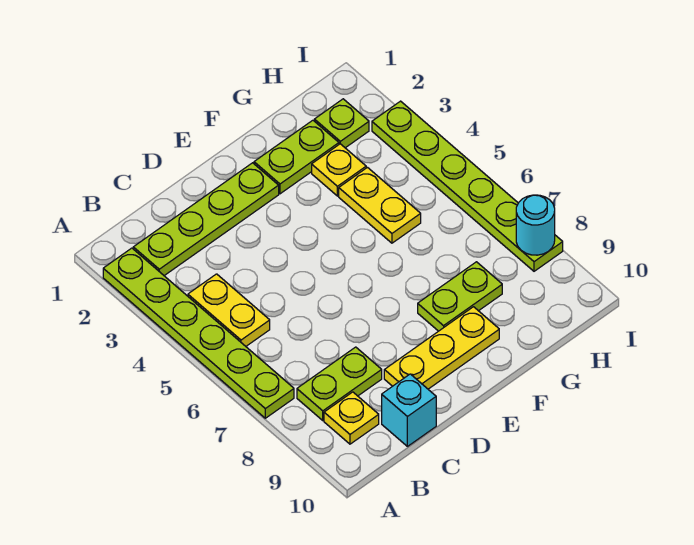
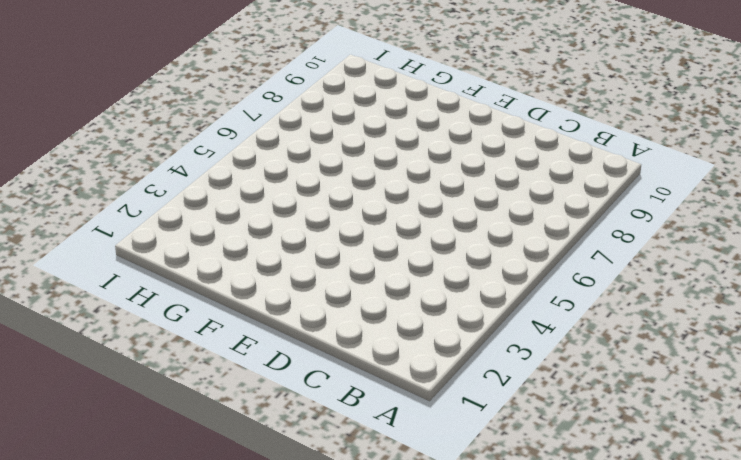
none -> lime plate A2:A7 level 1
none -> lime plate B2:E2 level 1
none -> yellow plate B4:B5 level 1

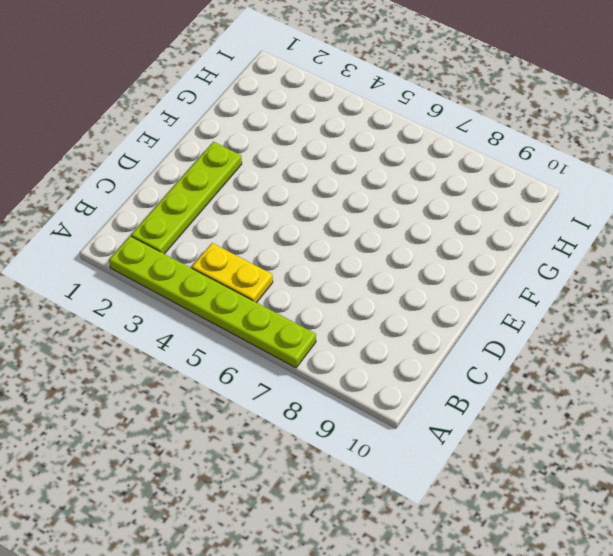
none -> lime plate B8:C8 level 1
none -> yellow plate B9 level 1
none -> cyan brick C10 level 1

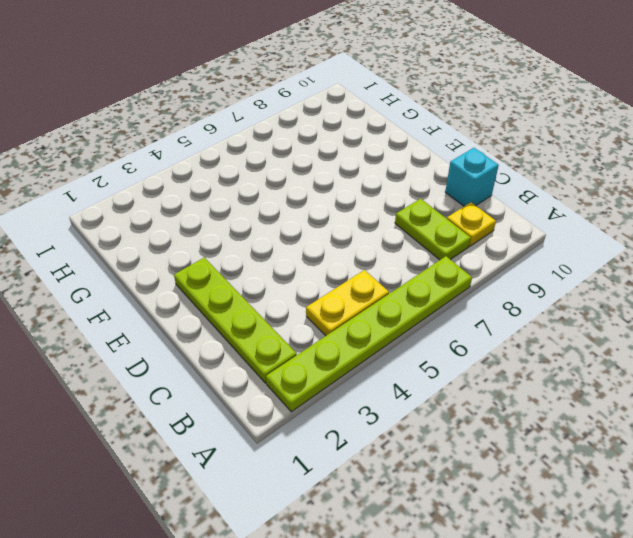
none -> yellow plate D9:F9 level 1
none -> lime plate F2:G2 level 1
none -> lime plate F8:G8 level 1

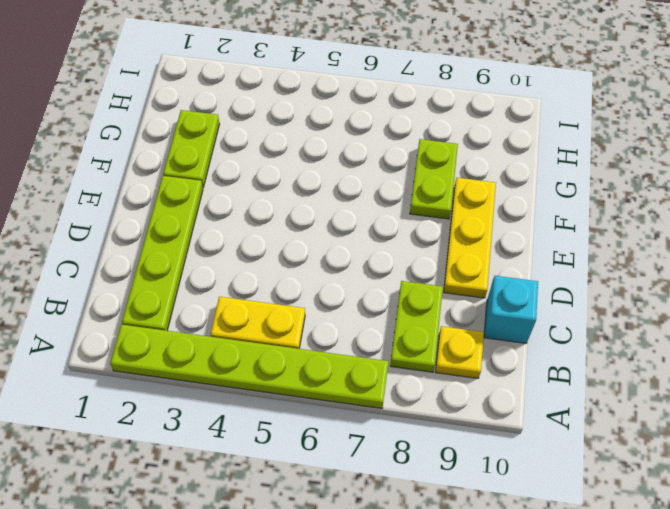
none -> yellow plate G3 level 1
none -> yellow plate G4:G5 level 1
none -> lime plate H2 level 1

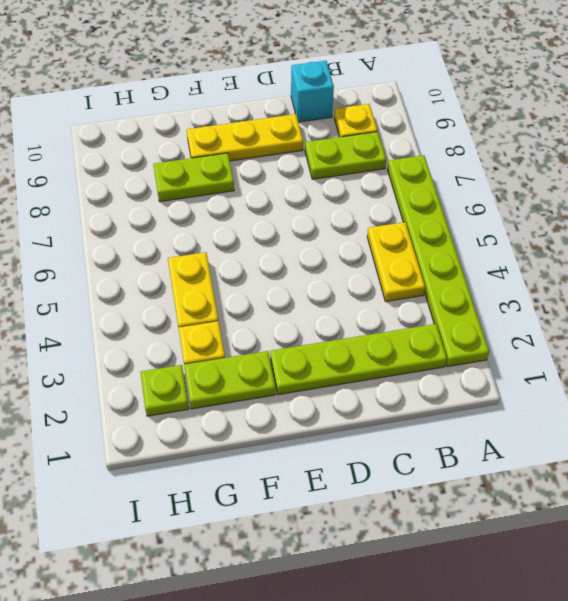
none -> lime plate I3:I8 level 1
none -> cyan round brick I8 level 2

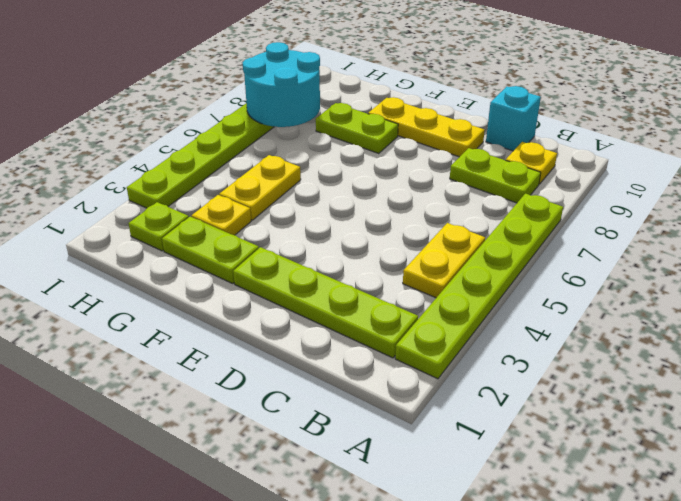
cyan round brick H7:I8 level 2 -> cyan round brick I8 level 2

